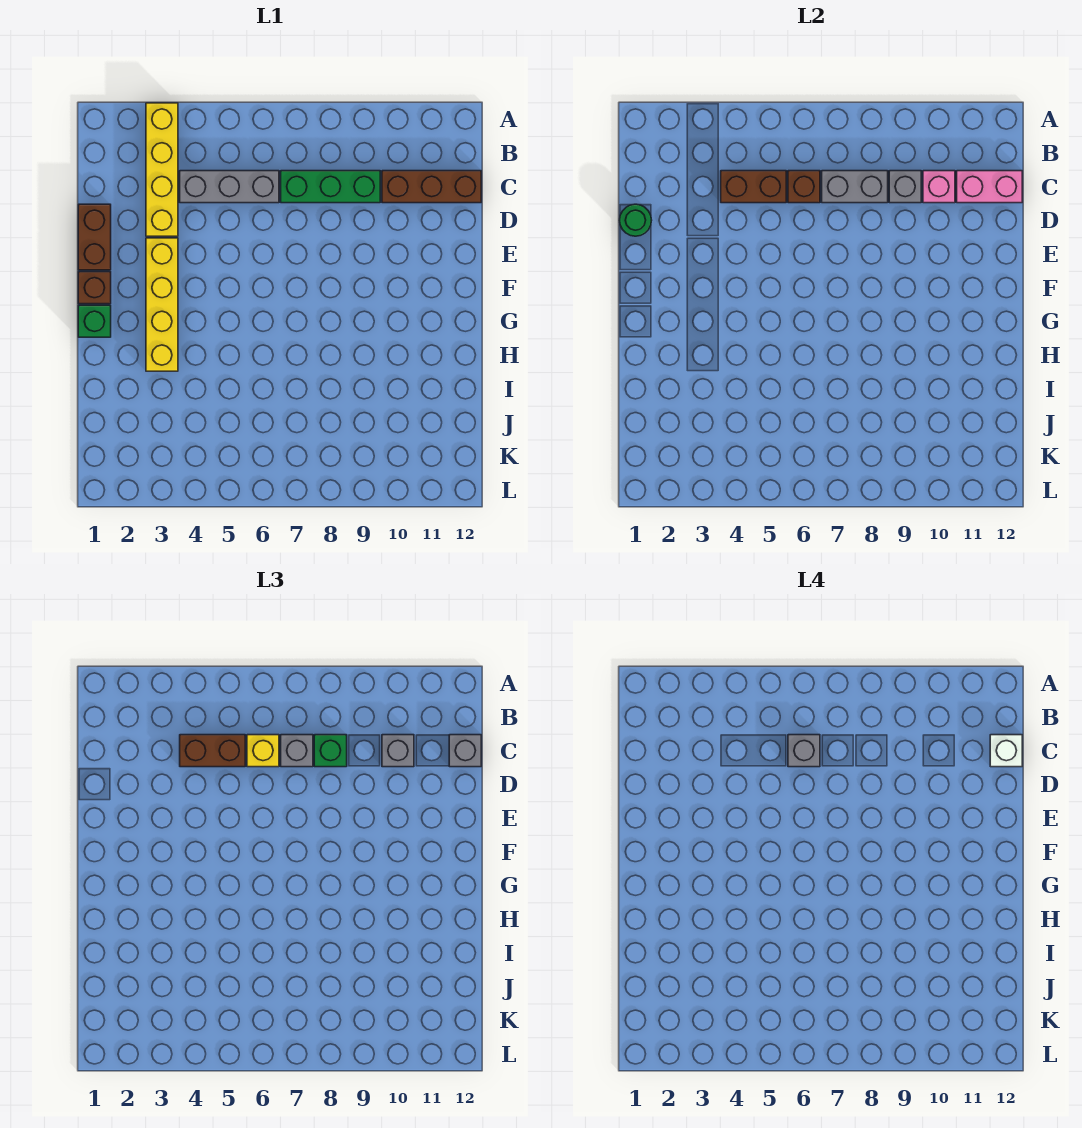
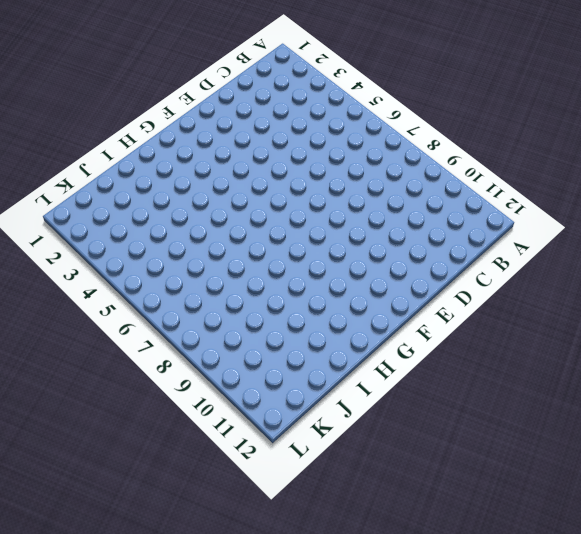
none -> yellow brick A3:D3 level 1
none -> grey brick C4:C6 level 1
none -> green brick C7:C9 level 1

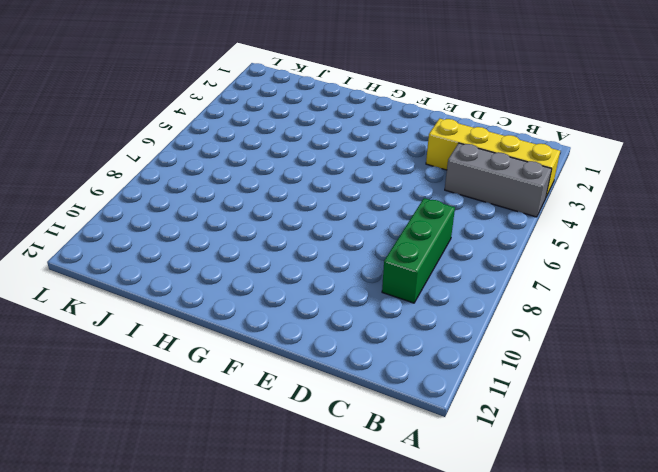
grey brick A4:C4 level 1 -> grey brick C4:C6 level 1
none -> brown brick C10:C12 level 1
none -> brown brick D1:E1 level 1
none -> yellow brick E3:H3 level 1

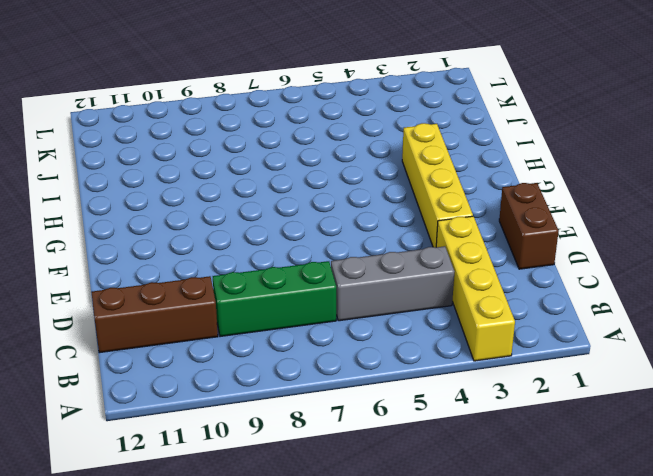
none -> brown brick F1 level 1
none -> green brick G1 level 1
none -> brown brick C4:C5 level 2

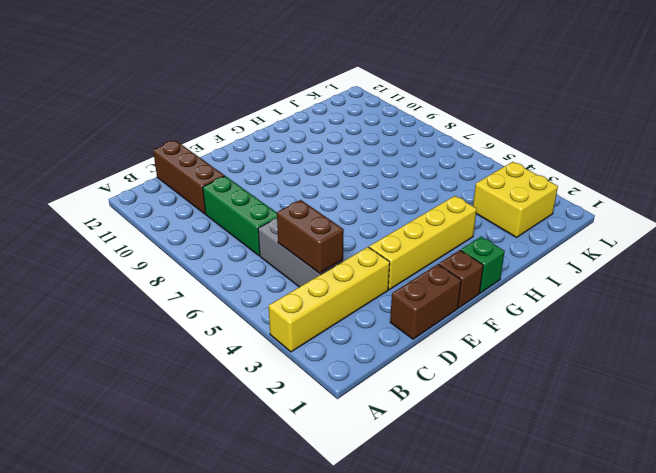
yellow brick J2:K3 level 1 -> none
none -> brown brick C6 level 2
none -> grey brick C7:C8 level 2
none -> grey brick C9 level 2

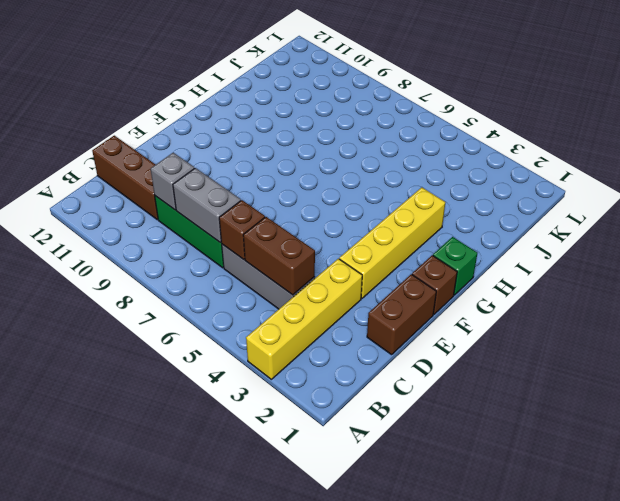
none -> pink brick C10 level 2
none -> pink brick C11:C12 level 2
none -> green round brick D1 level 2

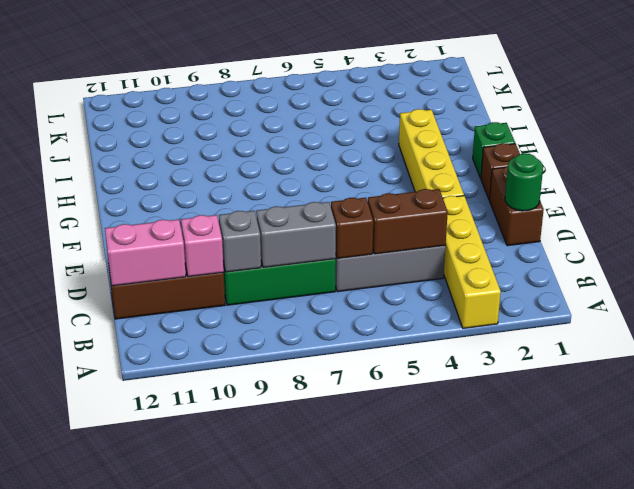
none -> brown brick C4:C5 level 3
none -> yellow brick C6 level 3
none -> grey brick C7 level 3

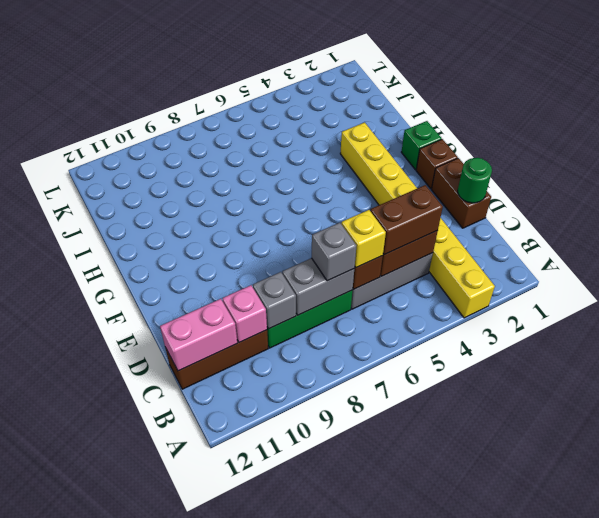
none -> green brick C8 level 3
none -> grey brick C10 level 3
none -> grey brick C12 level 3

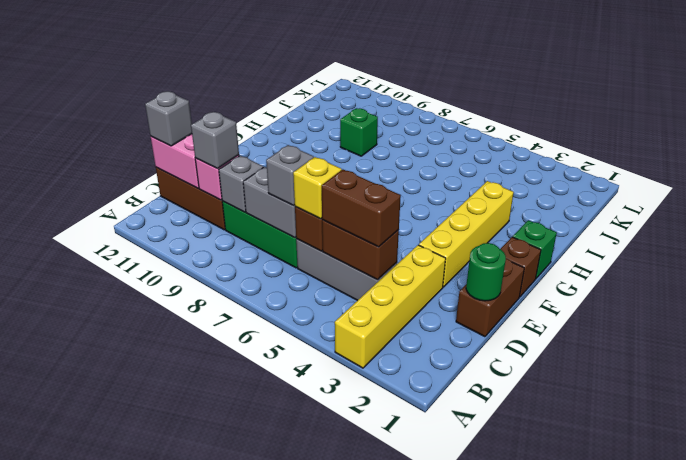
green brick I9 level 1 -> green brick C8 level 3
none -> grey brick C6 level 4
none -> white brick C12 level 4

